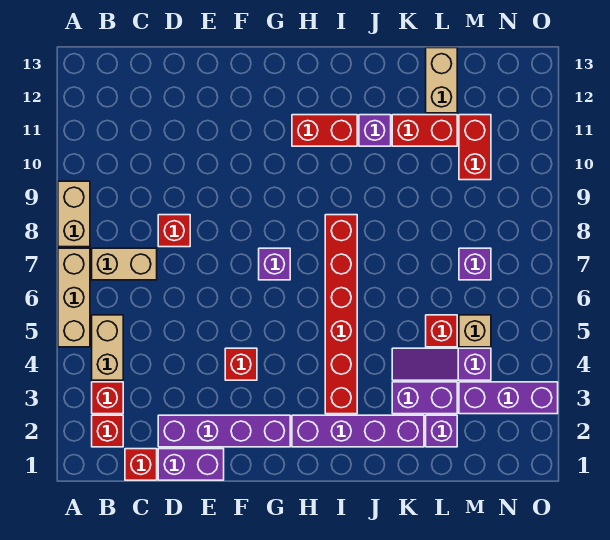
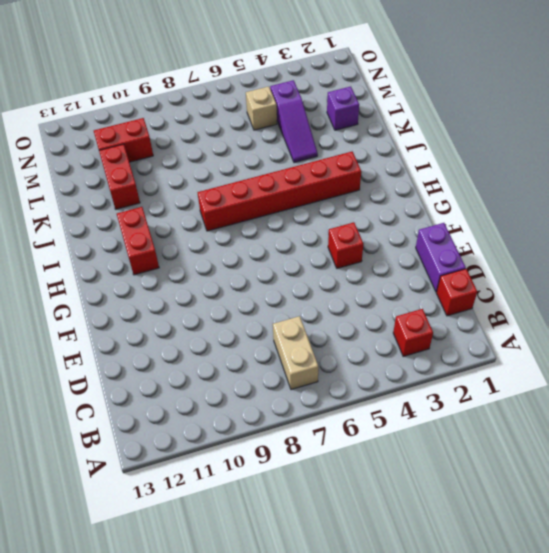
none -> tan brick A5:A7 level 1
none -> tan brick A8:A9 level 1
none -> red brick B2 level 1

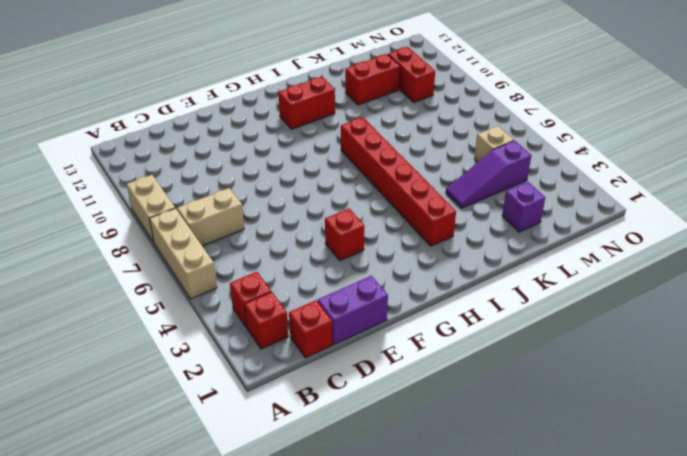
none -> tan brick B4:B5 level 1
none -> purple brick D2:G2 level 1
none -> red brick D8 level 1

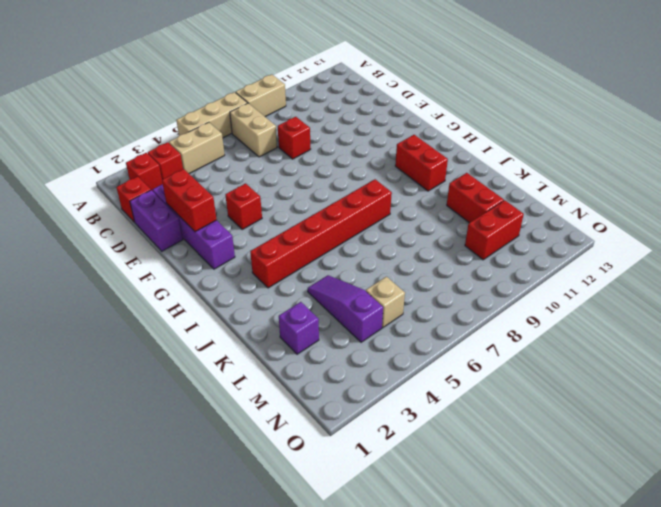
red brick E2:F2 level 2 -> none
none -> purple brick G7 level 1
none -> purple brick H2:K2 level 1
none -> purple brick J11 level 1

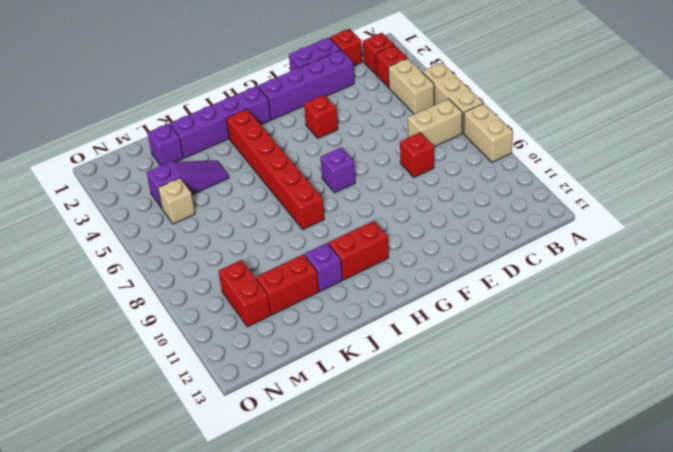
none -> purple brick K3:L3 level 1
none -> red brick L5 level 1
none -> tan brick L12:L13 level 1

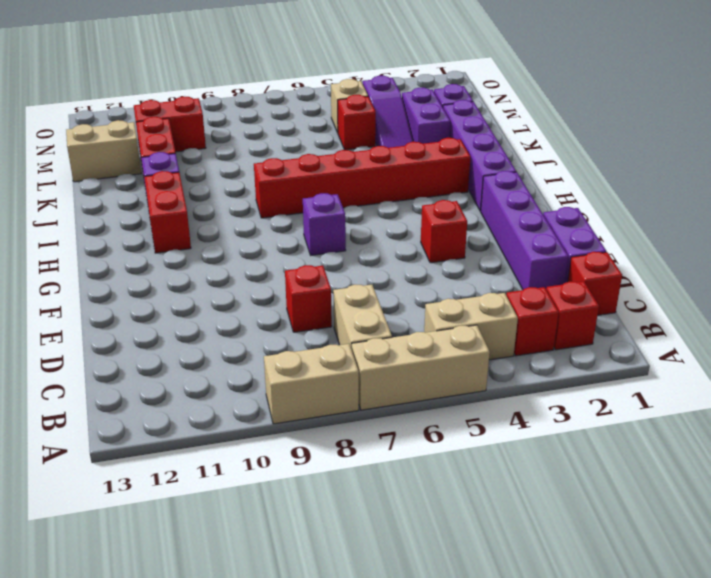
none -> purple brick M3:O3 level 1
none -> purple brick M7 level 1

